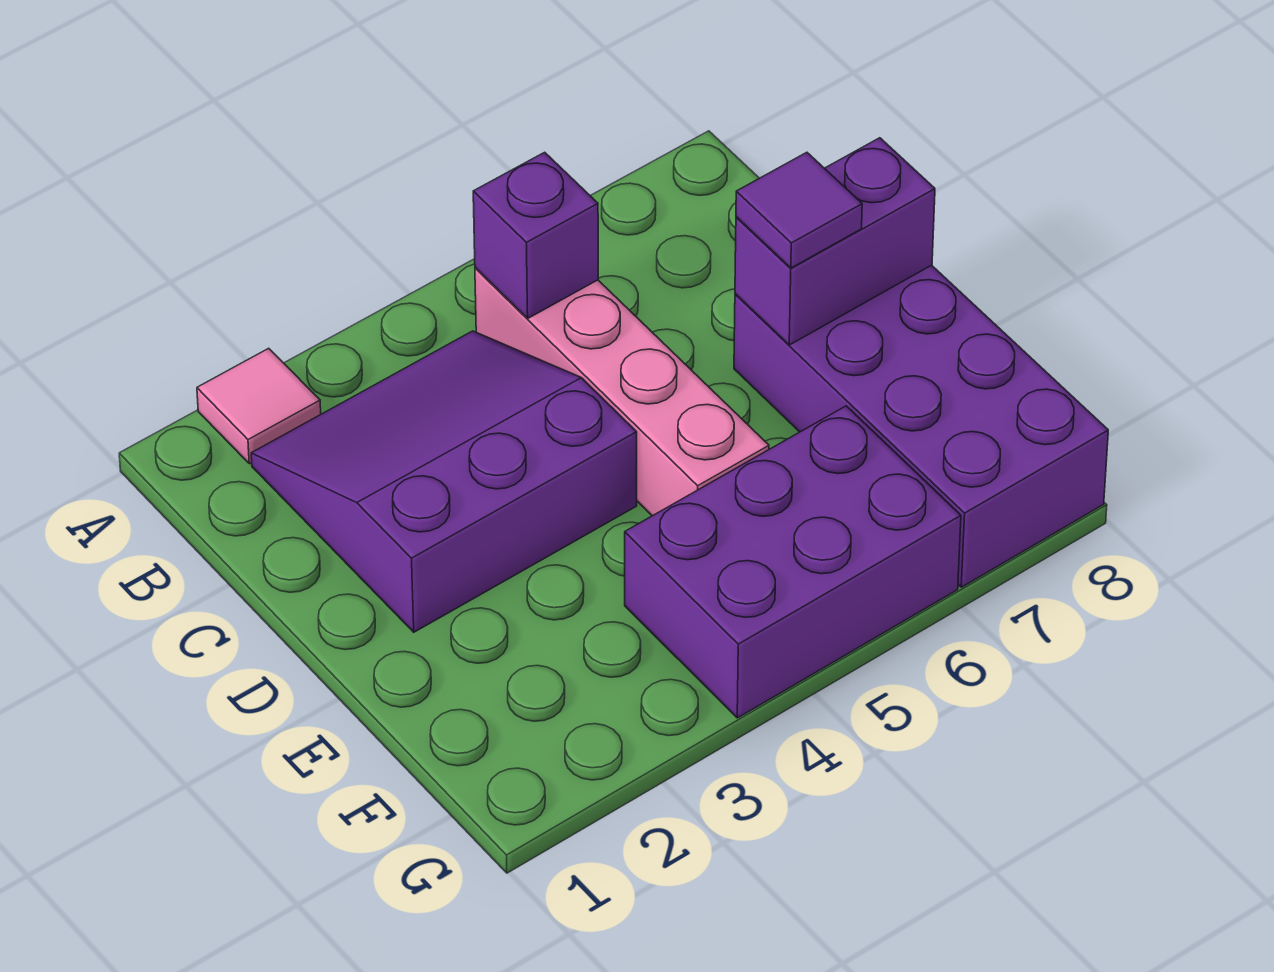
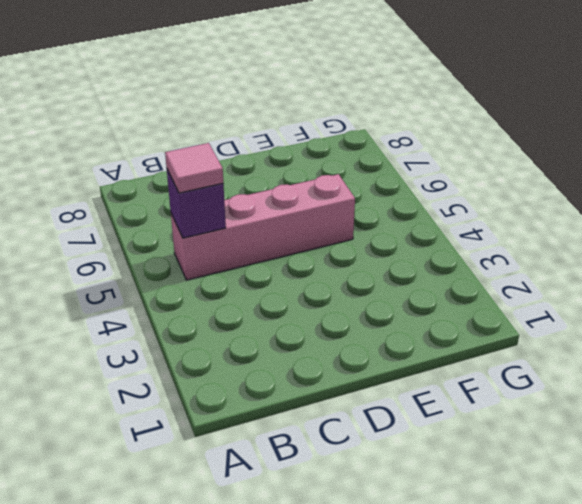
pink tile B5 level 3 -> pink tile A2 level 1
none -> purple slope B2:D4 level 1 top D
none -> purple brick D7:G8 level 1

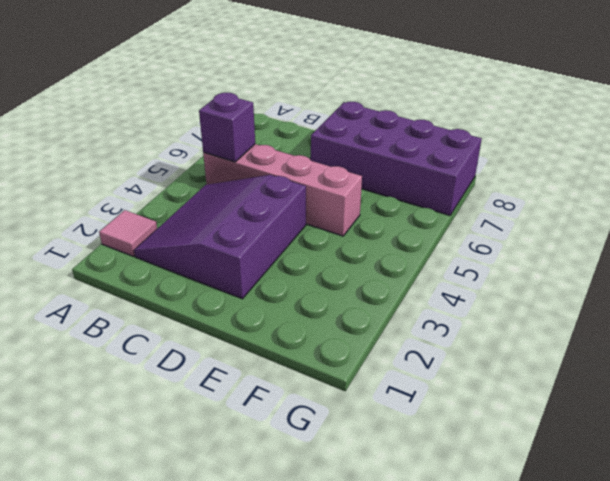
none -> purple brick F4:G6 level 1
none -> purple brick D7:D8 level 2

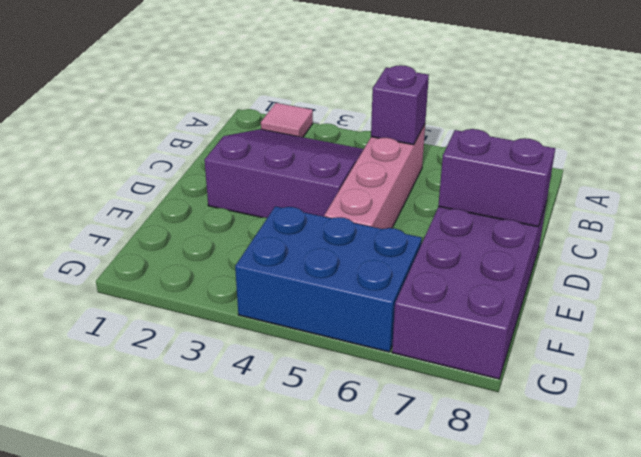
blue brick F4:G6 level 1 -> purple brick F4:G6 level 1
none -> purple tile D7 level 3

